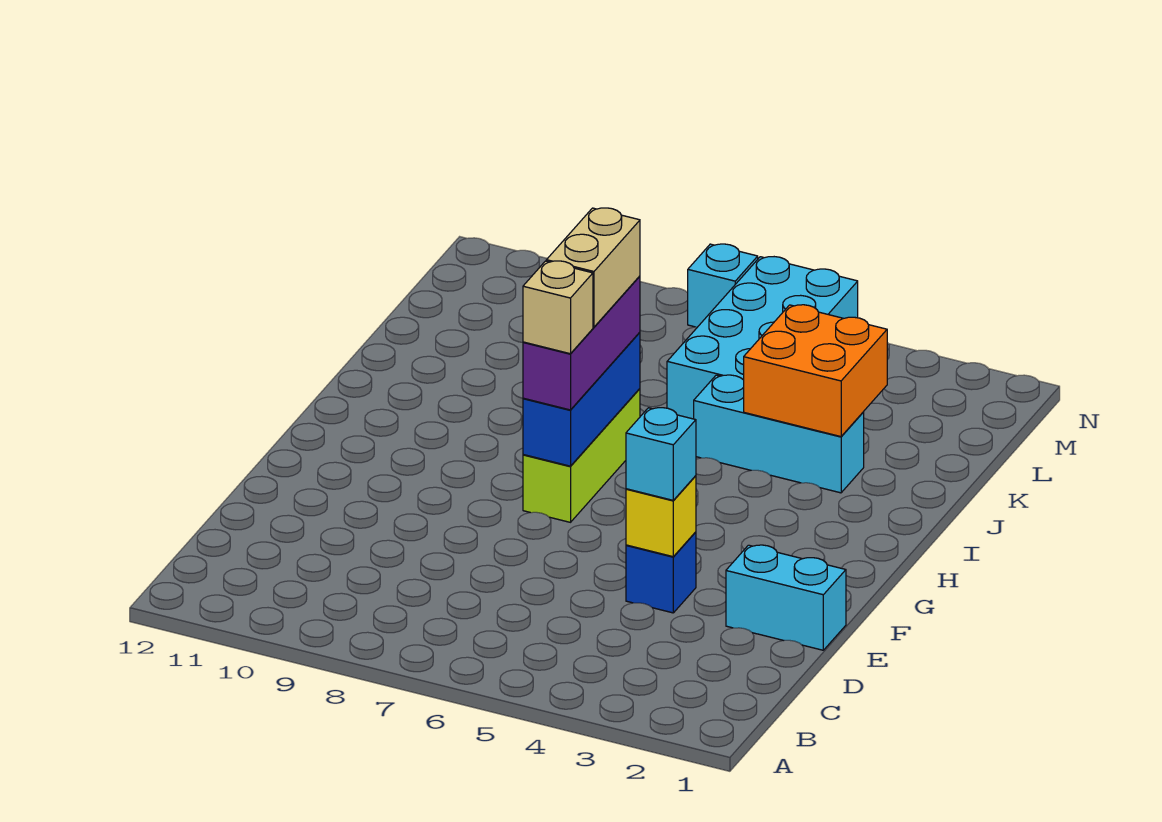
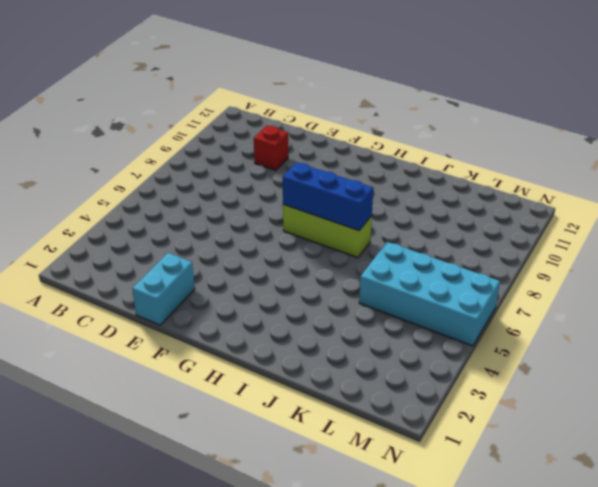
red brick D10 level 1 -> none
none -> blue brick E4 level 1
none -> cyan brick J3:J5 level 1
none -> cyan brick N7 level 1

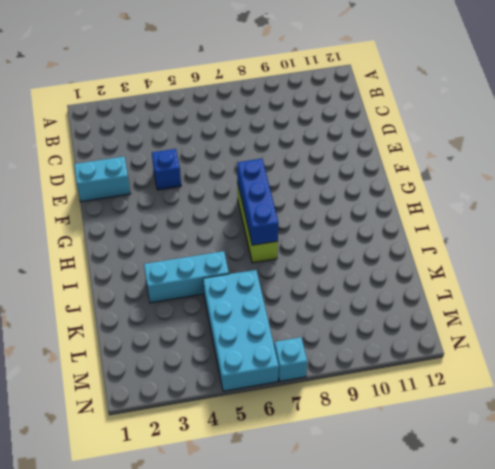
none -> yellow brick E4 level 2
none -> orange brick J3:K4 level 2
none -> cyan brick E4 level 3

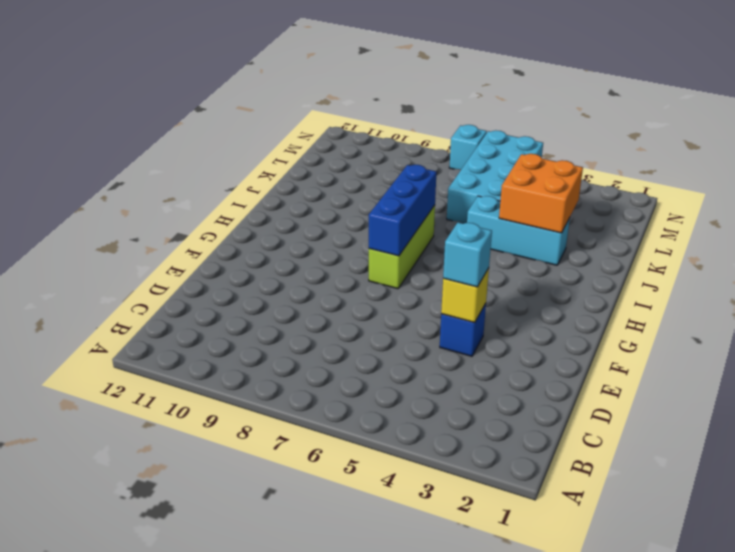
none -> cyan brick E1:E2 level 1
none -> purple brick G7:I7 level 3
none -> tan brick G7 level 4

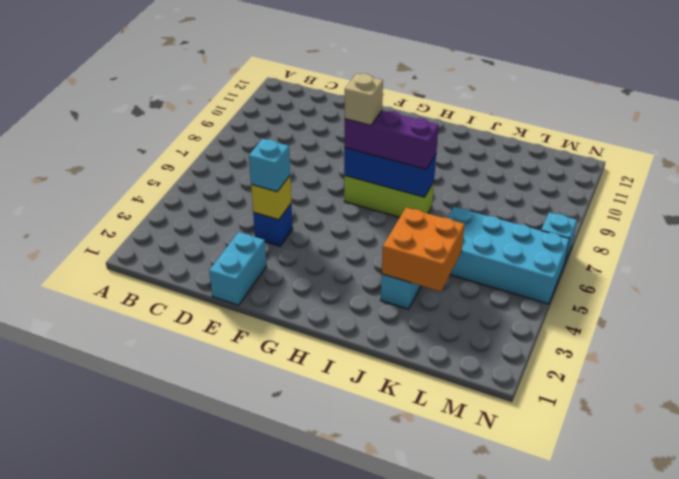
none -> tan brick H7:I7 level 4

